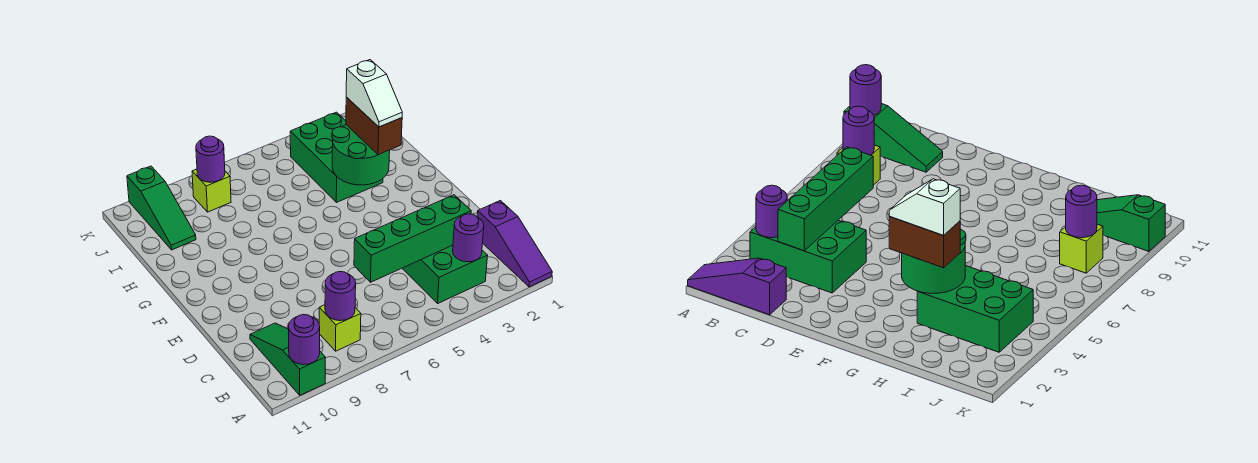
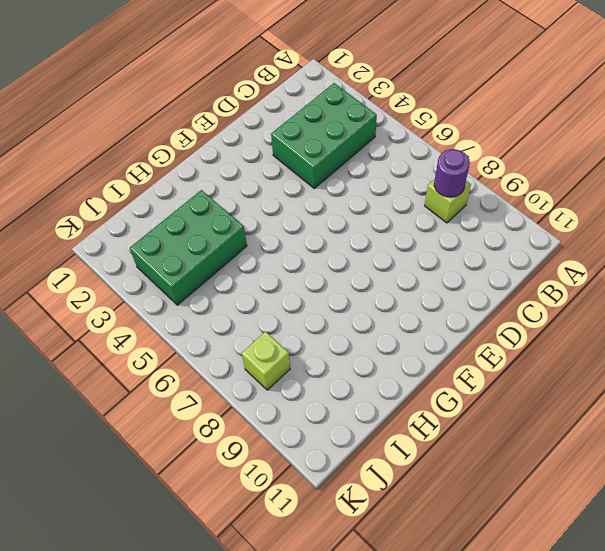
none -> purple slope A1:C1 level 1 top C
none -> green slope A10:C10 level 1 top A
none -> green slope I10:K10 level 1 top K

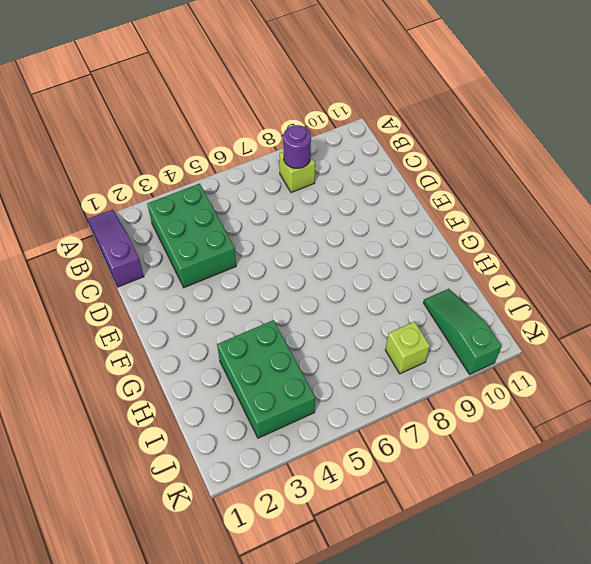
none -> green slope A10:C10 level 1 top A
none -> purple round brick A10 level 2
none -> purple round brick B3 level 2

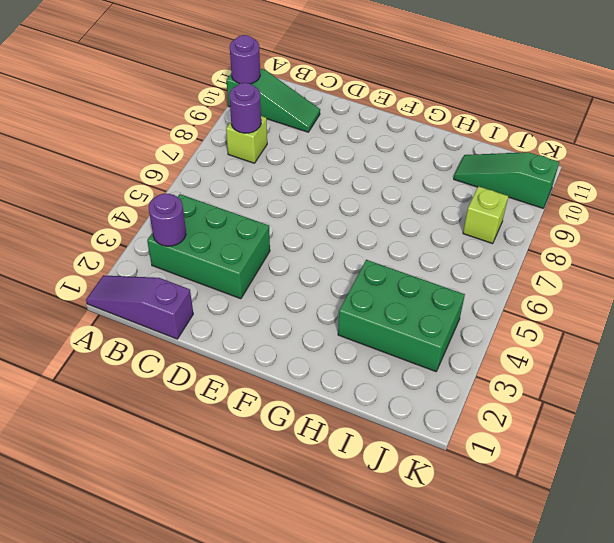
none -> green brick C3:C6 level 2
none -> green round brick G3:H4 level 2
none -> purple round brick J8 level 2

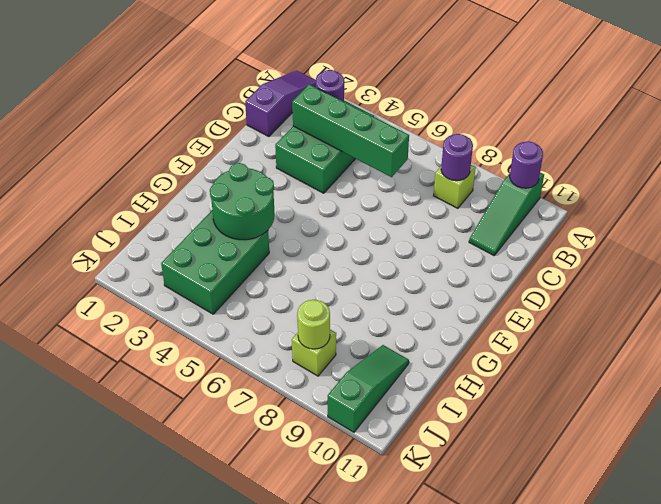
lime round brick J8 level 2 -> purple round brick J8 level 2
none -> brown brick G3:H3 level 3
none -> white slope G3:H3 level 4 top H

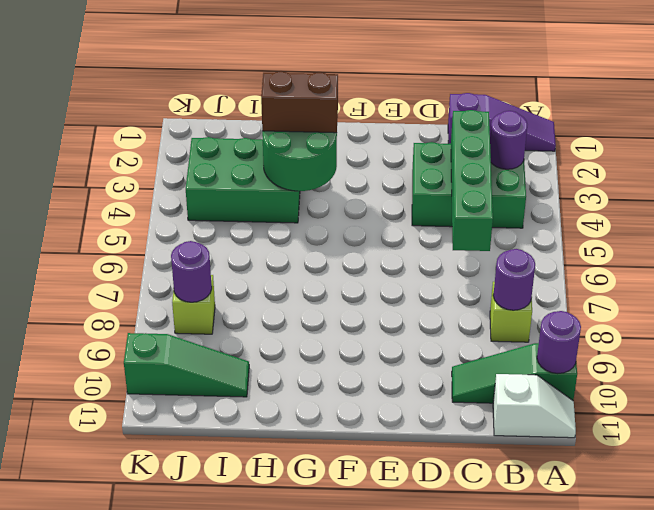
white slope A11:B11 level 1 top B -> white slope G3:H3 level 4 top H

